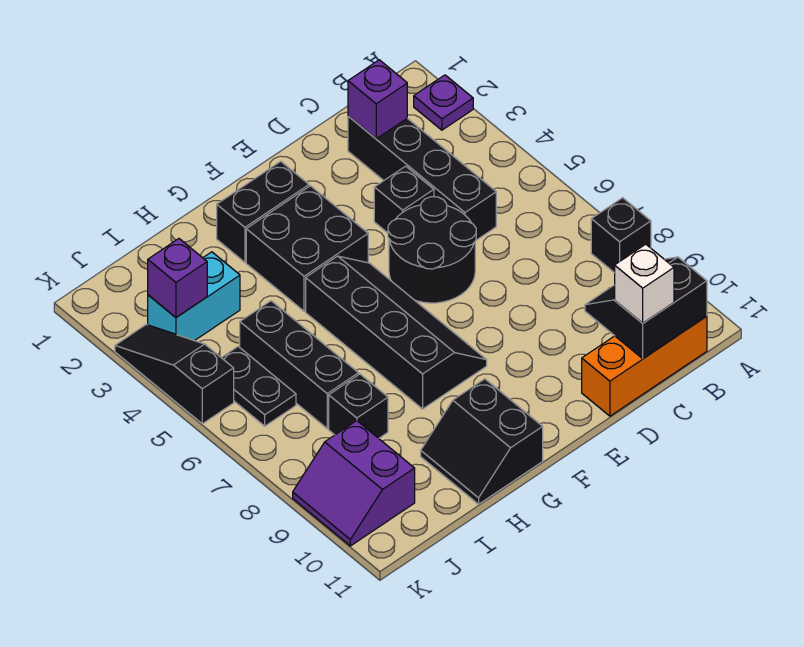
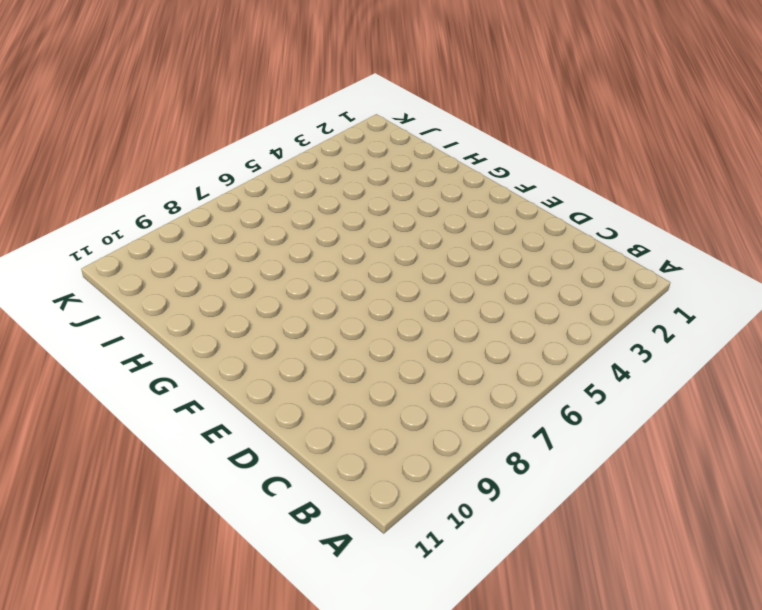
none -> purple plate A2 level 1
none -> black brick A8 level 1
none -> orange brick B11:D11 level 1

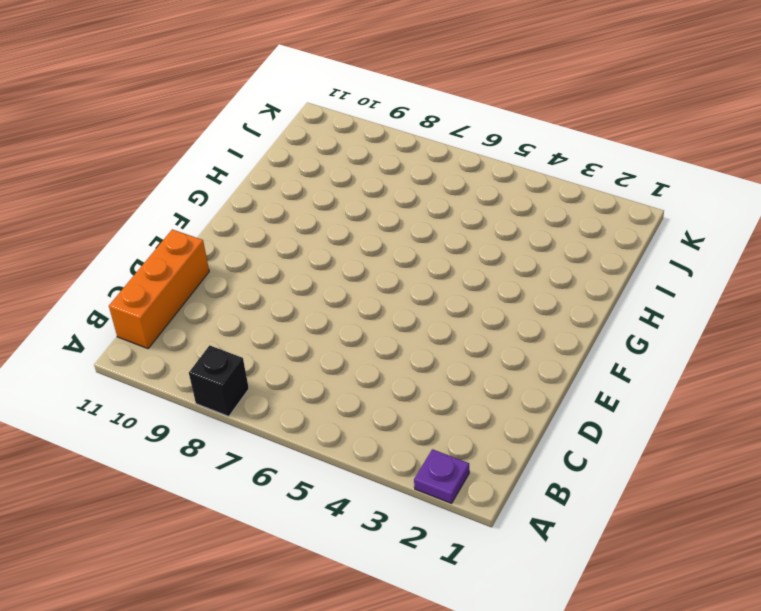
none -> black brick C2:C5 level 1
none -> black brick D4 level 1
none -> black round brick D5:E6 level 1

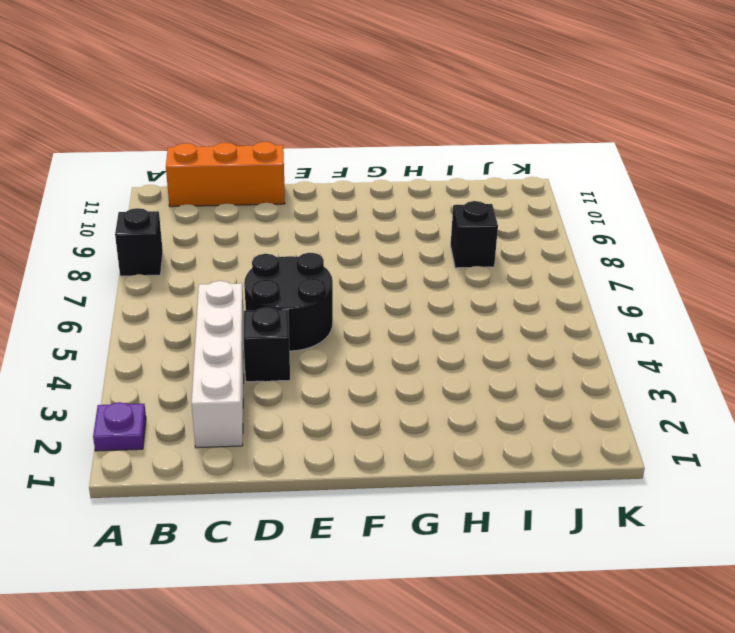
white brick C2:C5 level 1 -> black brick C2:C5 level 1
none -> black brick F2:G2 level 1
none -> black brick F3:G4 level 1
none -> black slope F5:G8 level 1 top G

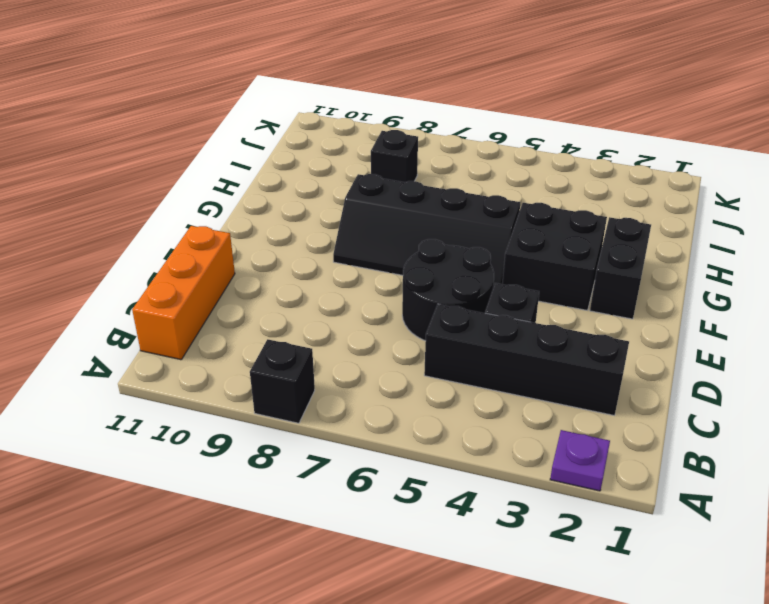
none -> black slope G10:H11 level 1 top G
none -> cyan brick I3:J3 level 1
none -> black brick I5:I7 level 1

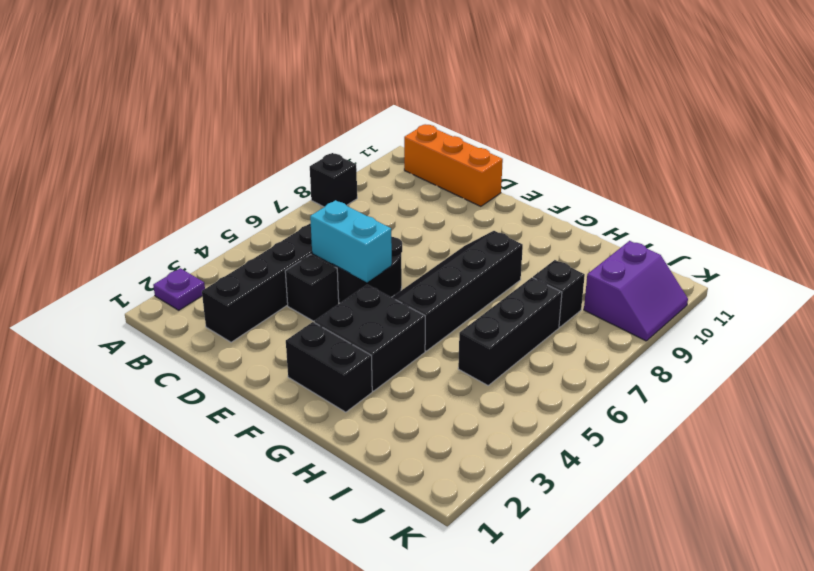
cyan brick D5:E5 level 2 -> cyan brick I3:J3 level 1
none -> black slope G10:H11 level 1 top G
none -> black plate J5:J6 level 1
none -> black slope K3:K5 level 1 top 5

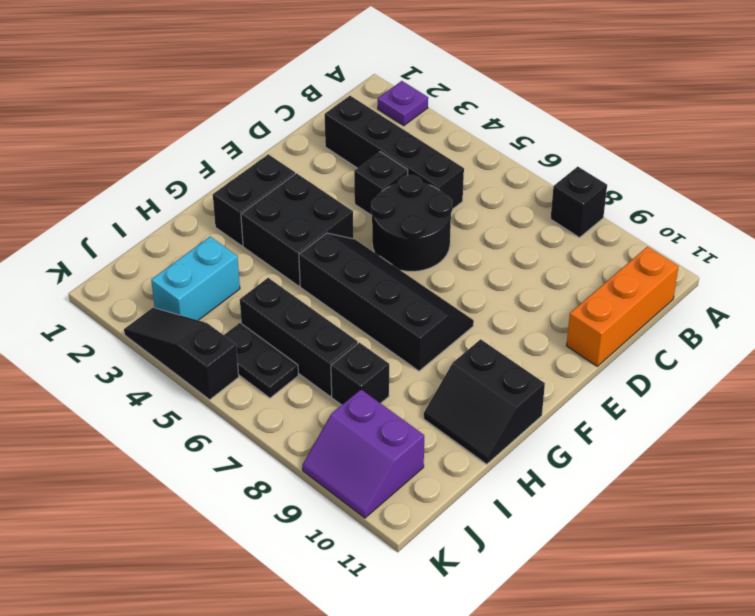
none -> black slope B10:C11 level 2 top 11
none -> purple brick C2 level 2
none -> purple brick J3 level 2

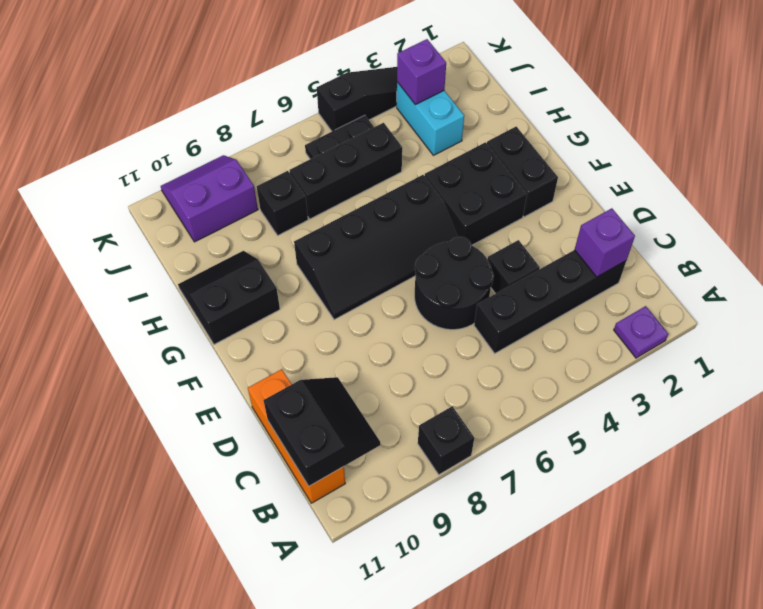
none -> white brick C11 level 3

